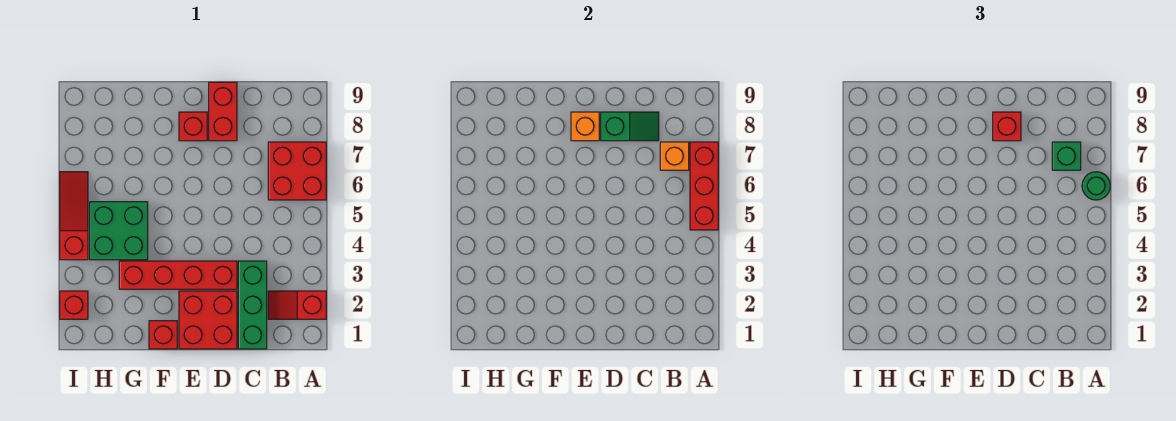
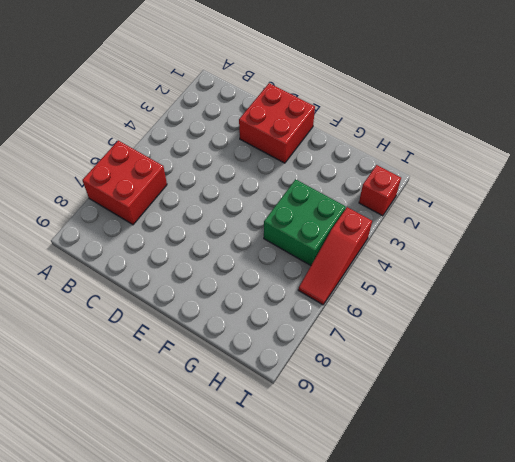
none -> red slope A2:B2 level 1 top A
none -> green brick C1:C3 level 1
none -> red brick D3:G3 level 1

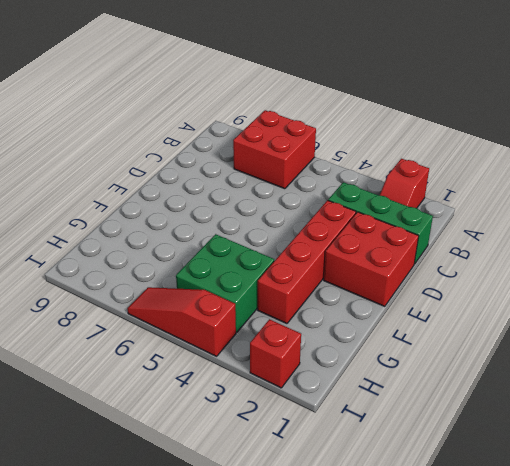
none -> red brick D8:D9 level 1
none -> red brick E8 level 1
none -> red brick F1 level 1

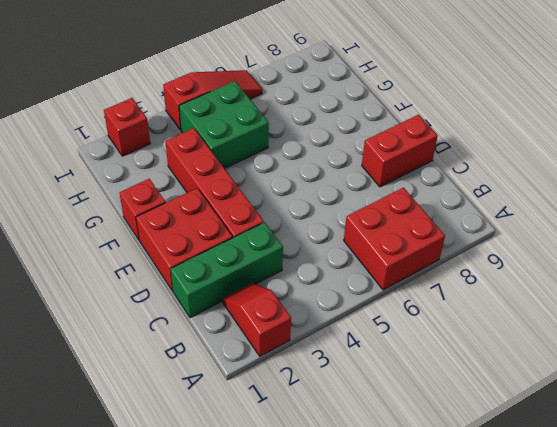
none -> red brick E8 level 1
none -> red brick A5:A7 level 2
none -> orange brick B7 level 2

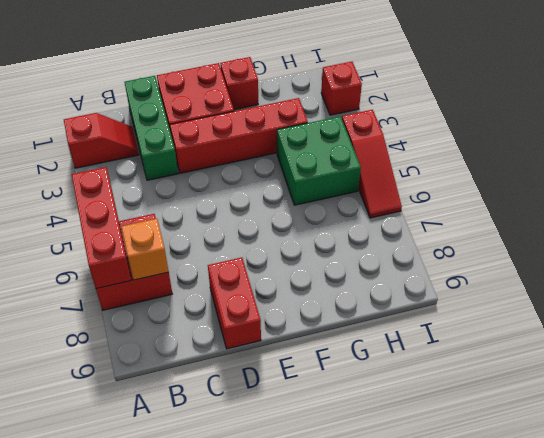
none -> red brick E8 level 1
none -> green slope C8:D8 level 2 top D
none -> orange brick E8 level 2

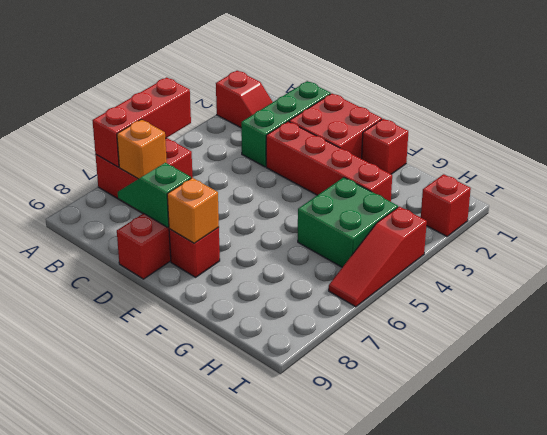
none -> green round brick A6 level 3
none -> green brick B7 level 3
none -> red brick D8 level 3

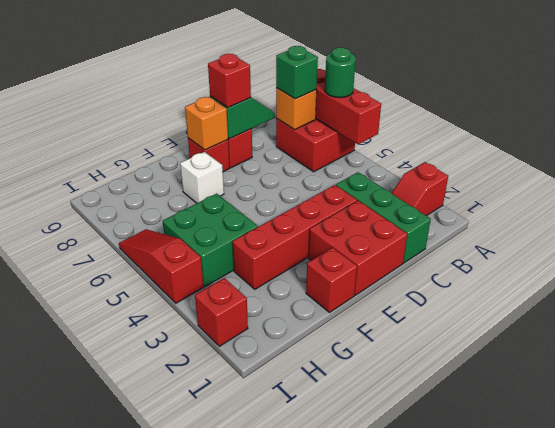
white brick F7 level 1 -> none

